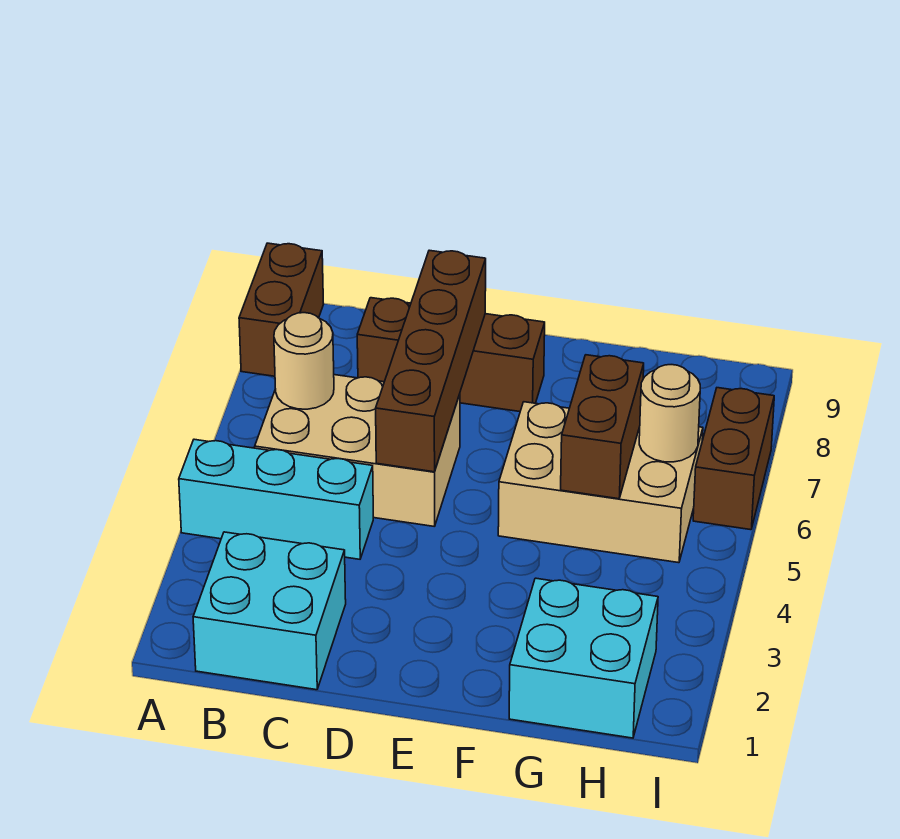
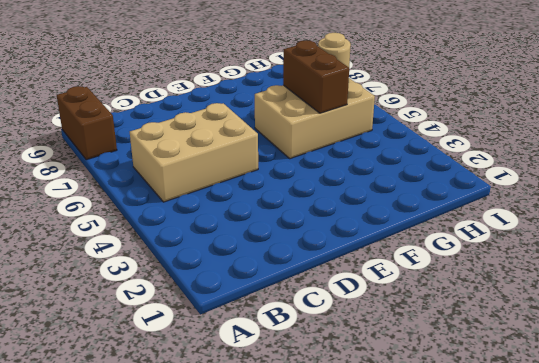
none -> cyan brick A4:C4 level 1
none -> cyan brick B1:C2 level 1
none -> brown brick C8:E8 level 1

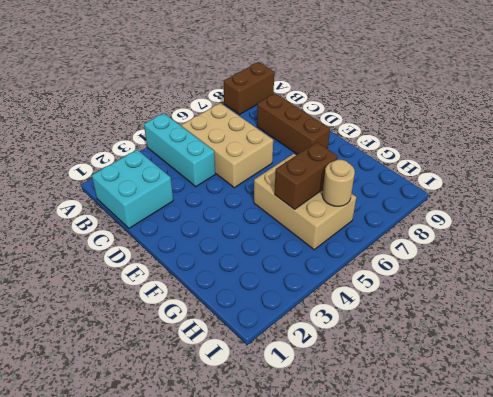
none -> cyan brick G1:H2 level 1
none -> brown brick I6:I7 level 1
none -> tan round brick B6 level 2

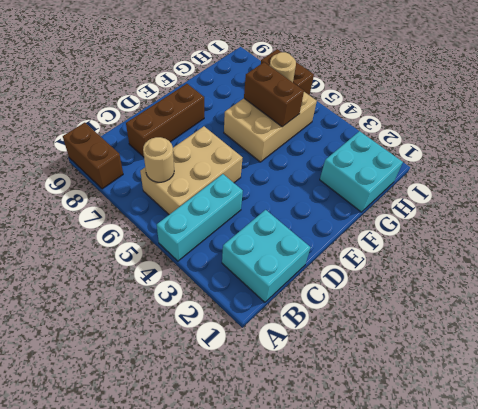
none -> brown brick D5:D8 level 2

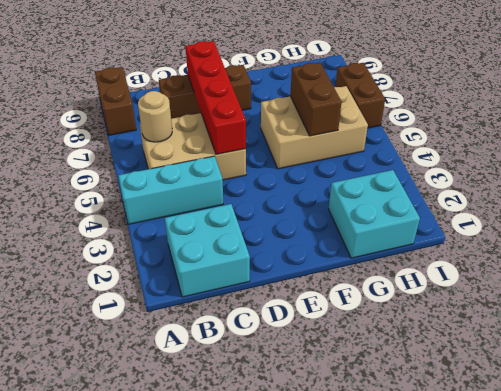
red brick D5:D8 level 2 -> brown brick D5:D8 level 2
none -> tan round brick H6 level 2

